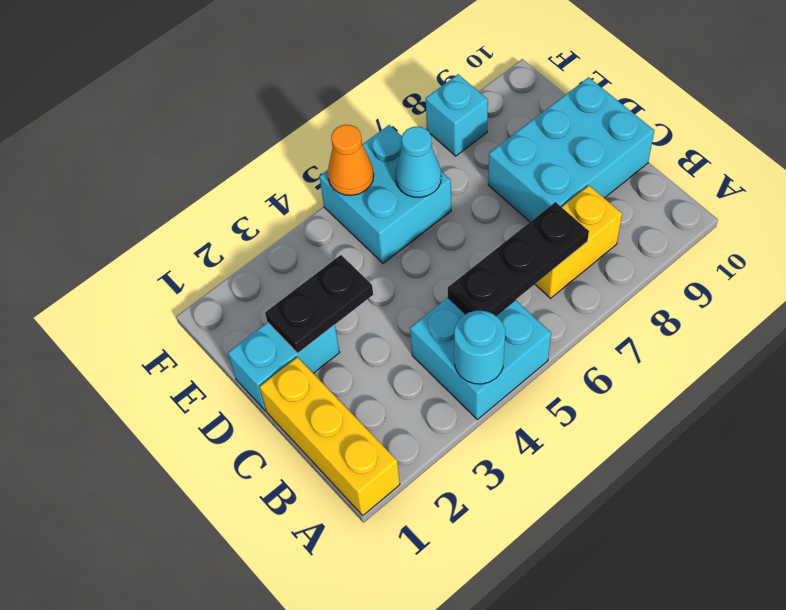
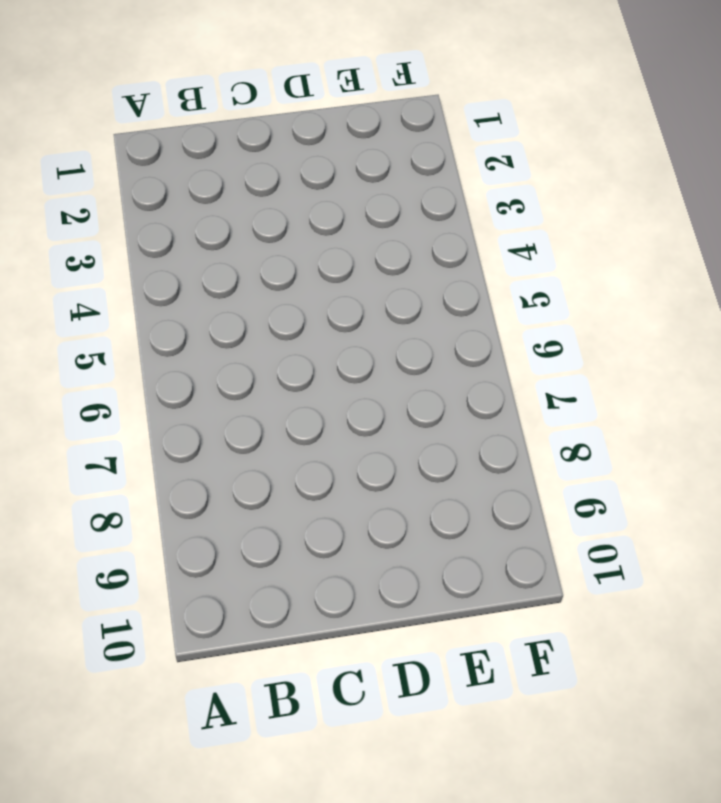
none -> yellow brick A1:C1 level 1
none -> cyan brick A4:B5 level 1
none -> yellow brick B7:B8 level 1

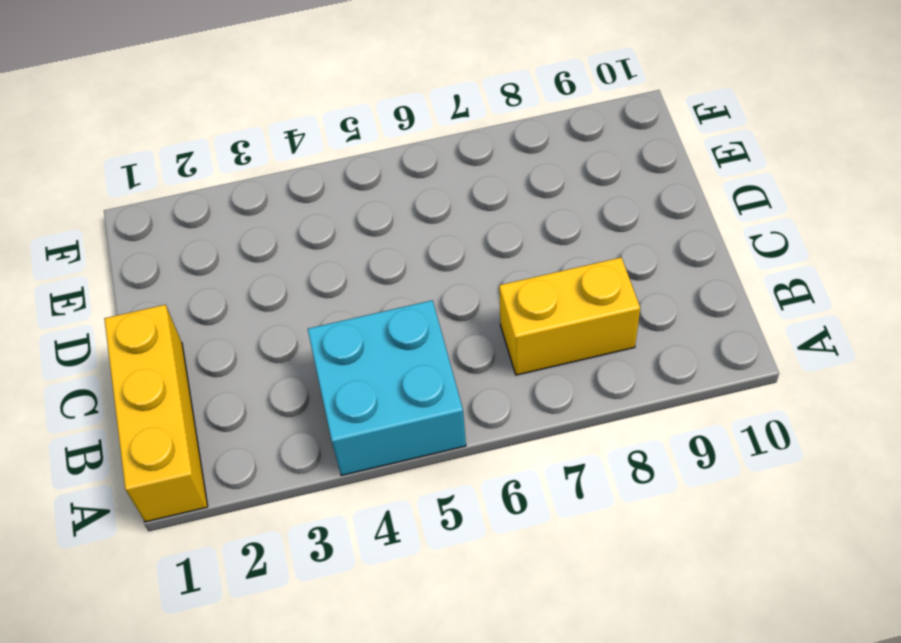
none -> cyan brick C8:D10 level 1
none -> cyan brick D1:D2 level 1
none -> cyan brick E5:F6 level 1

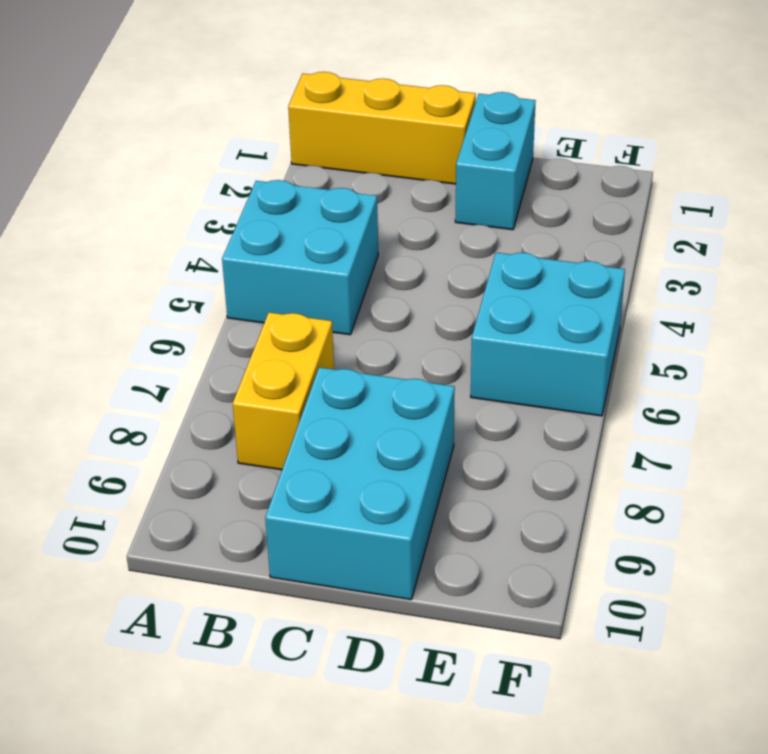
none -> cyan brick F8 level 1
none -> cyan round brick A4 level 2
none -> black plate B5:B7 level 2

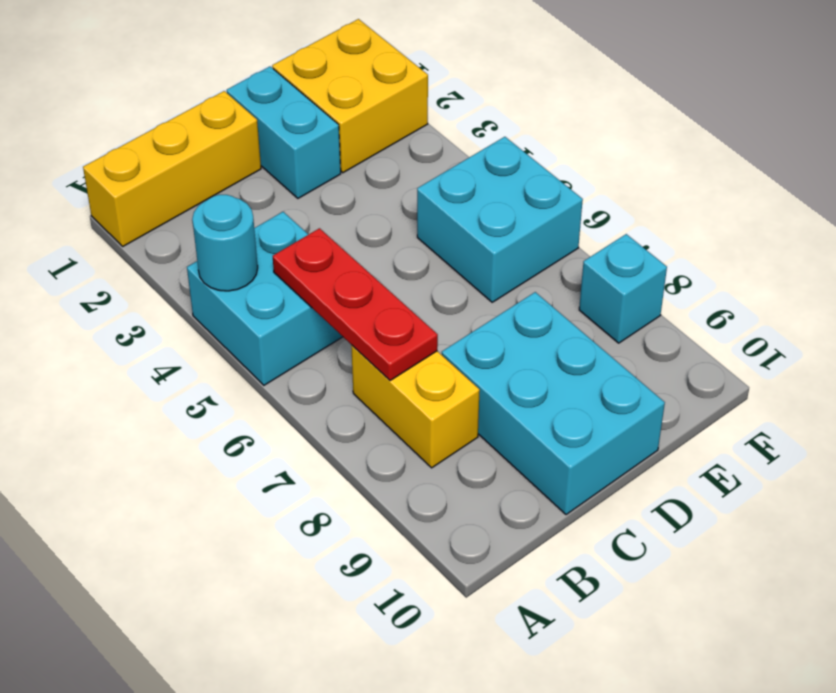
red plate B5:B7 level 2 -> black plate B5:B7 level 2
yellow brick E1:F2 level 1 -> none
none -> black plate D2:D3 level 2
none -> cyan cone E6 level 2
none -> orange cone F5 level 2

